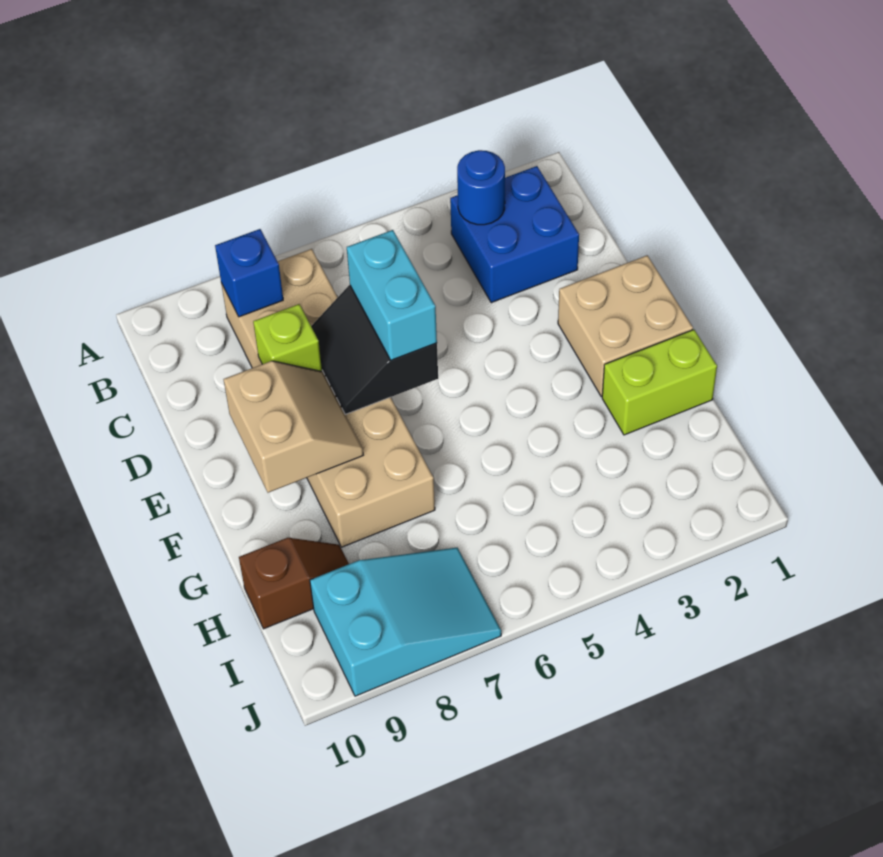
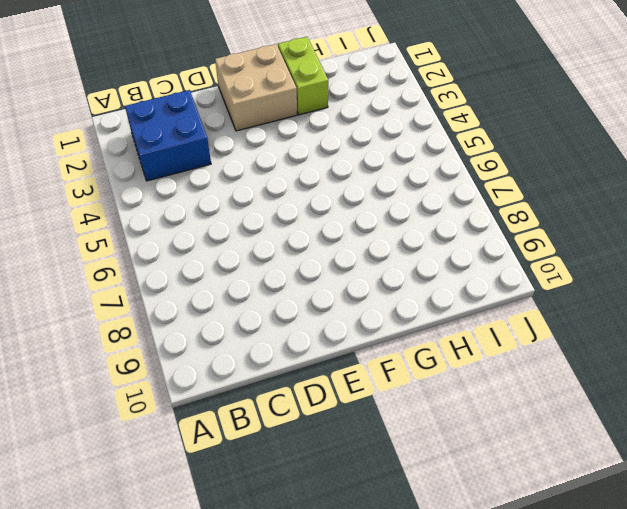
none -> tan brick B7:G8 level 1
none -> brown slope H9:H10 level 1 top 10
none -> cyan slope I7:J9 level 1 top 9

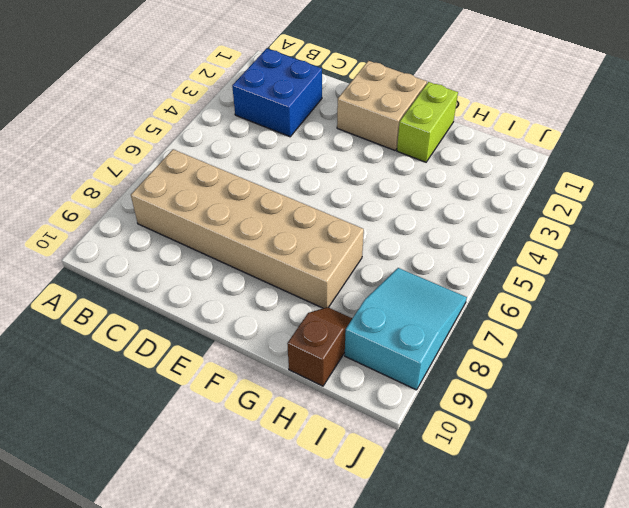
none -> blue round brick B3 level 2
none -> blue brick B8 level 2
none -> black slope D6:E7 level 2 top 6

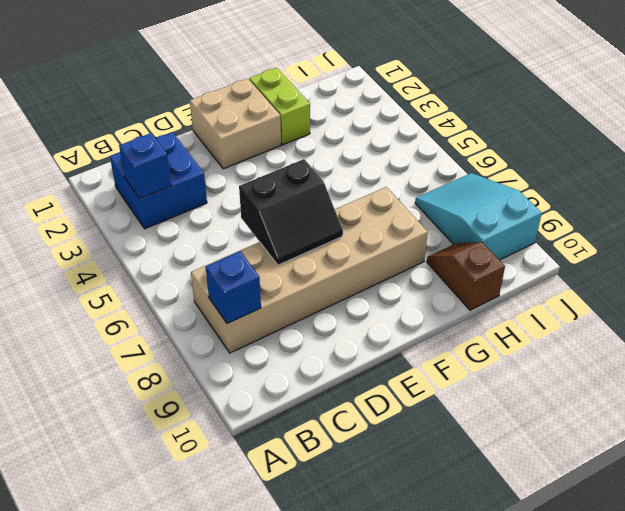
blue brick B3 level 2 -> blue round brick B3 level 2
none -> lime brick D8 level 2
none -> tan slope E8:F9 level 2 top 9
none -> cyan brick D6:E6 level 3

